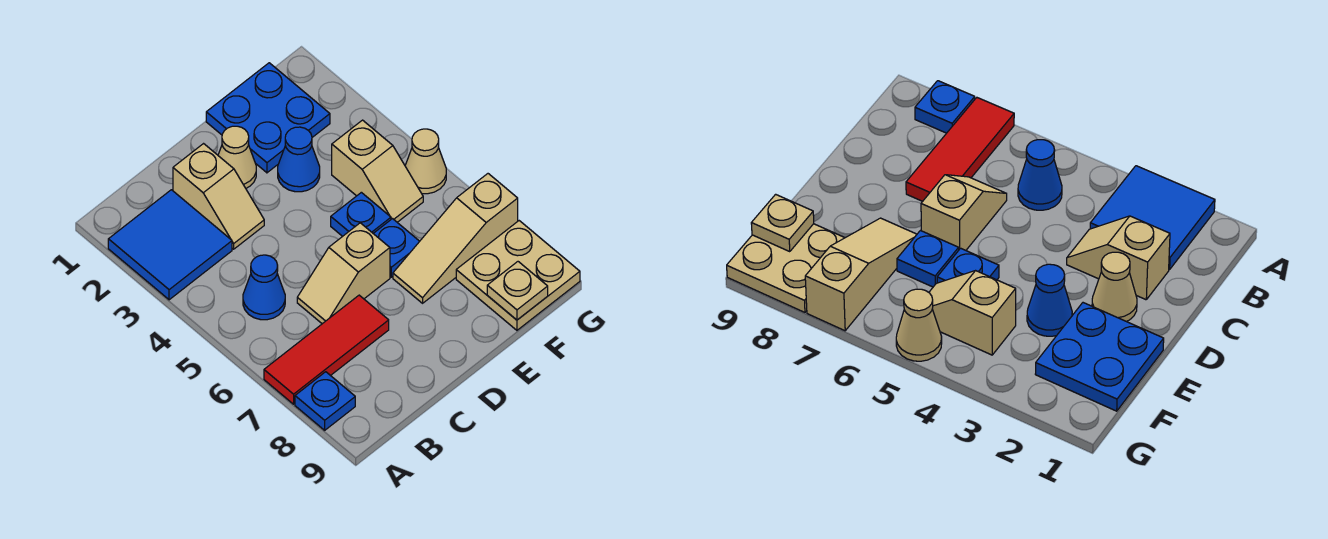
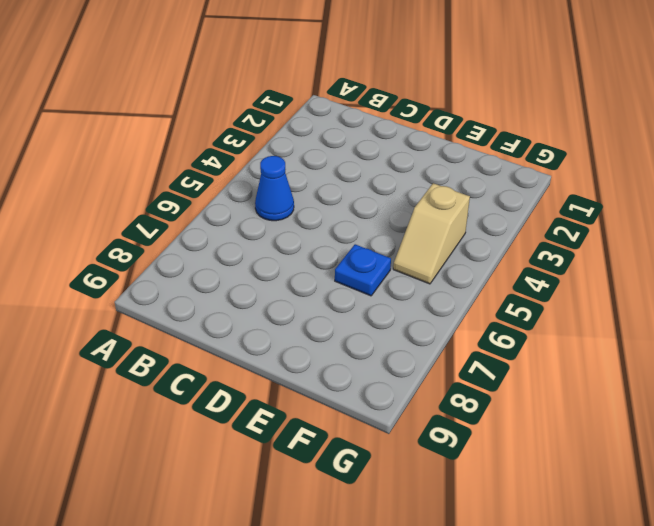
none -> blue tile A2:B3 level 1
none -> red tile A7:C7 level 1
none -> blue plate A8 level 1

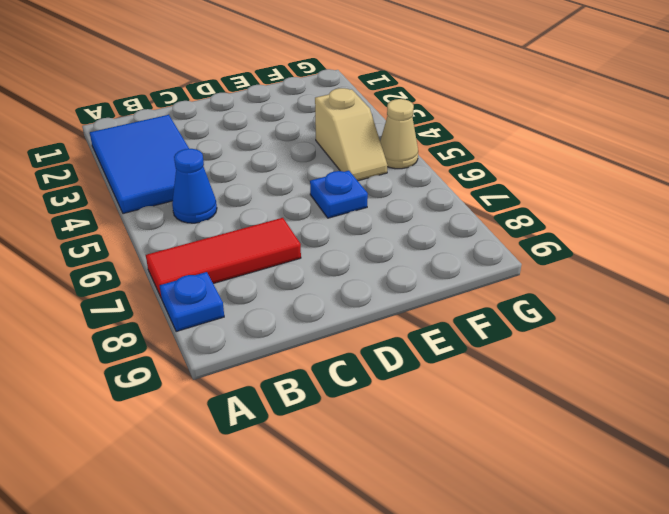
blue tile A2:B4 level 1 -> blue tile A2:B3 level 1
none -> tan slope C2:C3 level 1 top 2
none -> tan slope C6:D6 level 1 top D
none -> tan cone D2 level 1

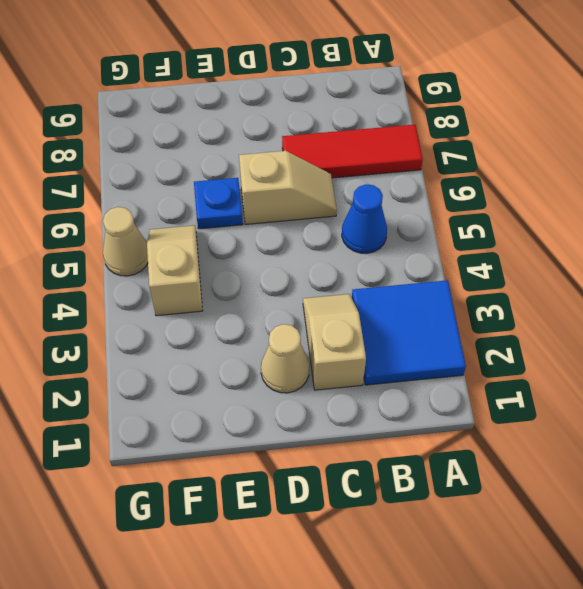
none -> blue plate A8 level 1
none -> blue plate E1:F2 level 1
none -> blue cone E3 level 1

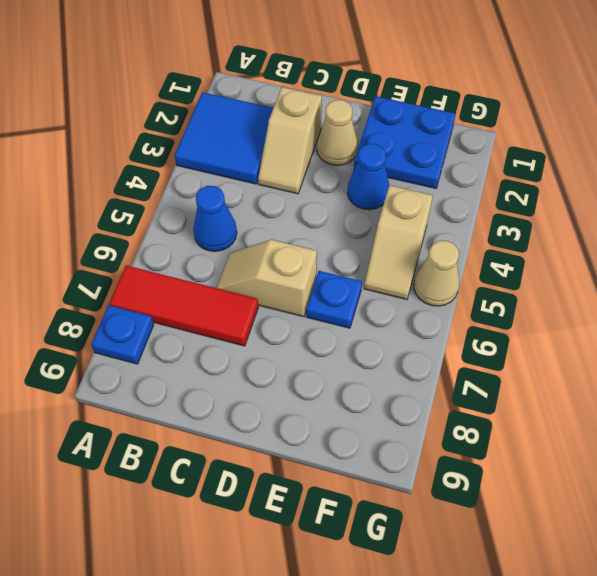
none -> blue plate E5 level 1
none -> tan slope E7:G7 level 1 top G
none -> tan plate F8:G9 level 1

